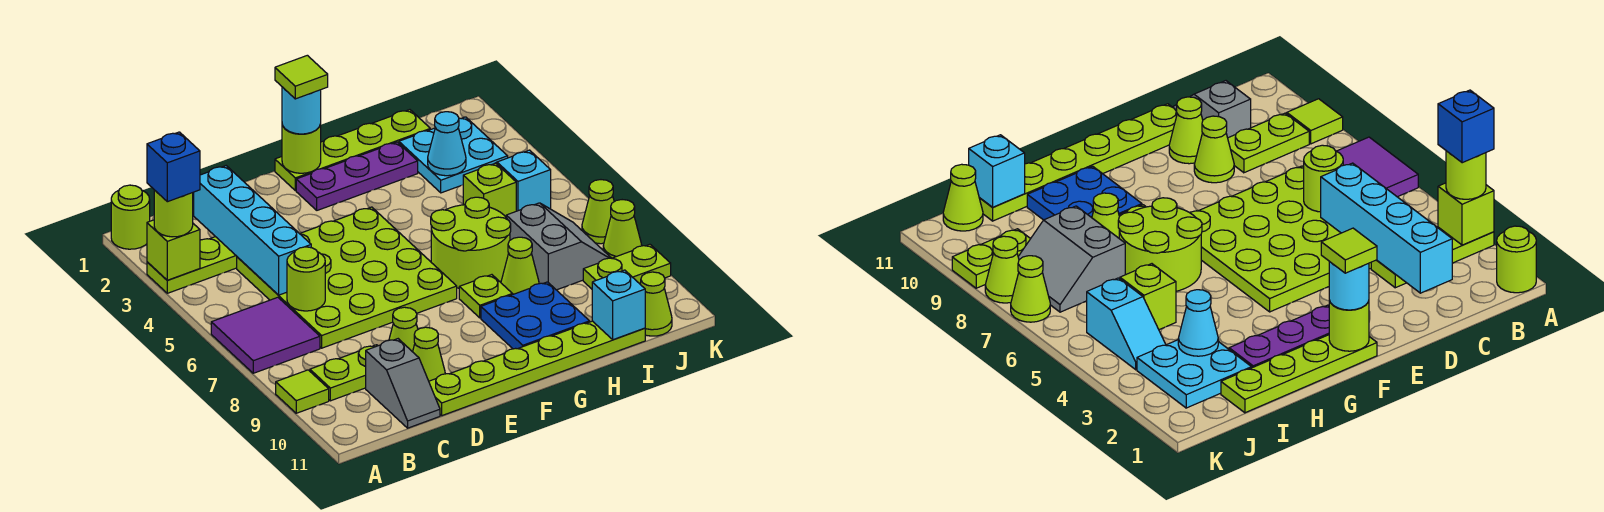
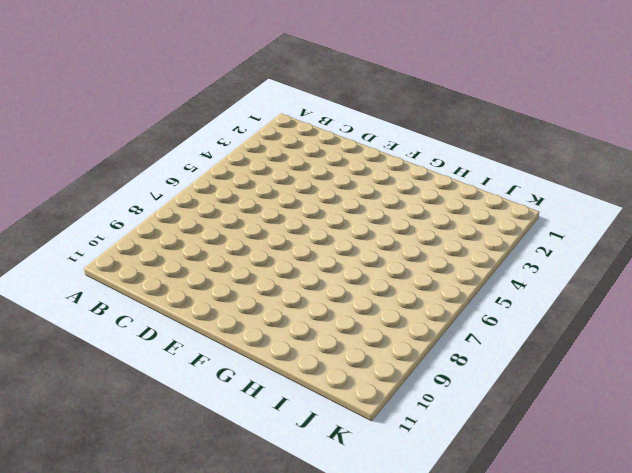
none -> lime round brick A1 level 1
none -> lime plate A3:C3 level 1
none -> purple tile A6:B7 level 1
none -> lime tile A9 level 1

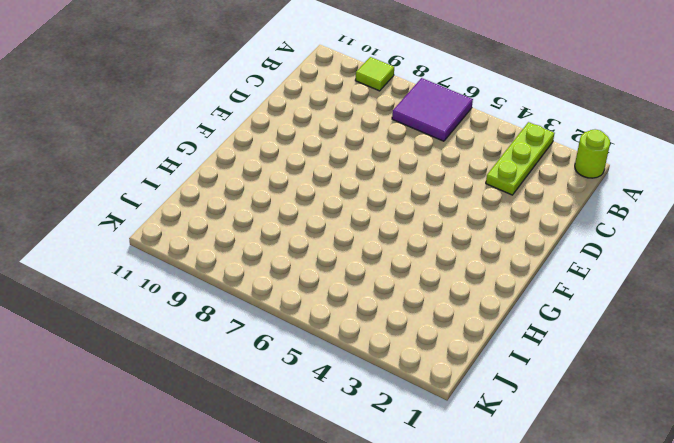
none -> lime plate B9:C9 level 1
none -> lime plate C4:F7 level 1
none -> grey slope C10:C11 level 1 top 10
none -> lime cone D9 level 1

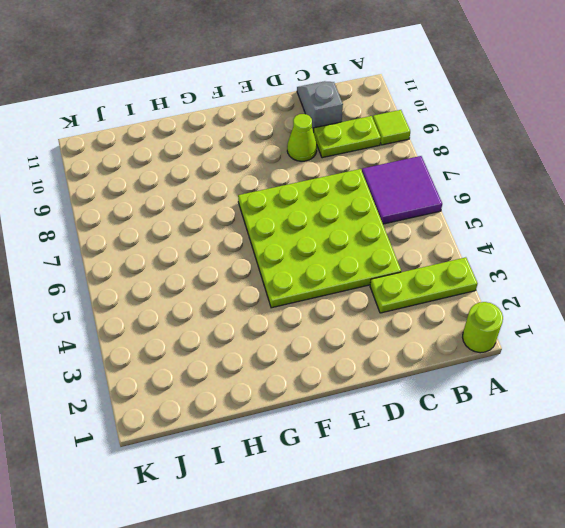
none -> lime cone D10 level 1
none -> lime plate D11:I11 level 1
none -> lime plate F1:I1 level 1
none -> purple plate F2:H2 level 1

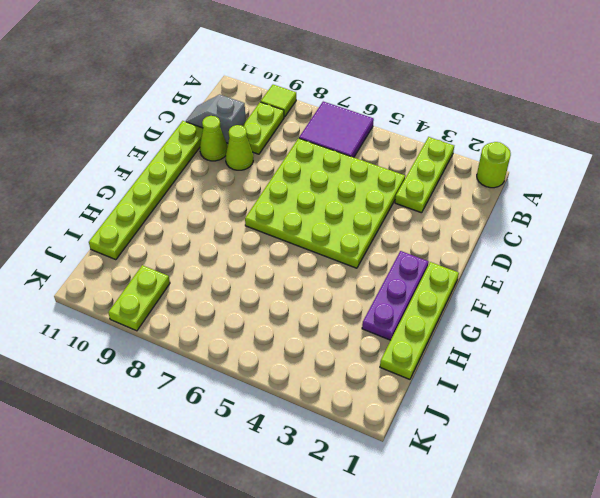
none -> lime round brick G6:H7 level 1
none -> lime plate G8 level 1
none -> blue plate G9:H10 level 1
none -> lime cone H8 level 1

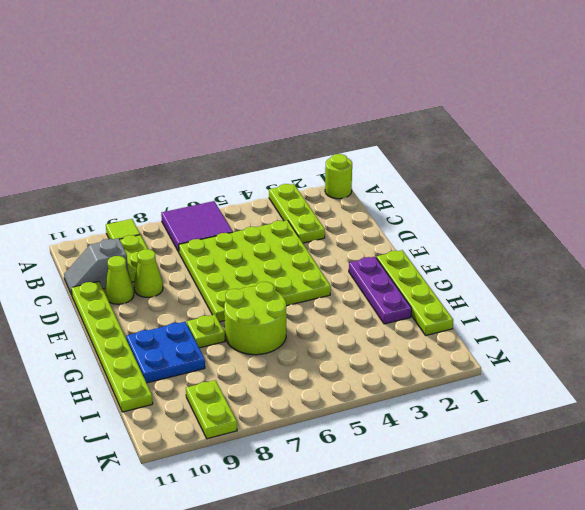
none -> lime cone H8 level 1
none -> cyan plate I2:J3 level 1
none -> lime brick I5 level 1
none -> grey slope I7:J8 level 1 top I

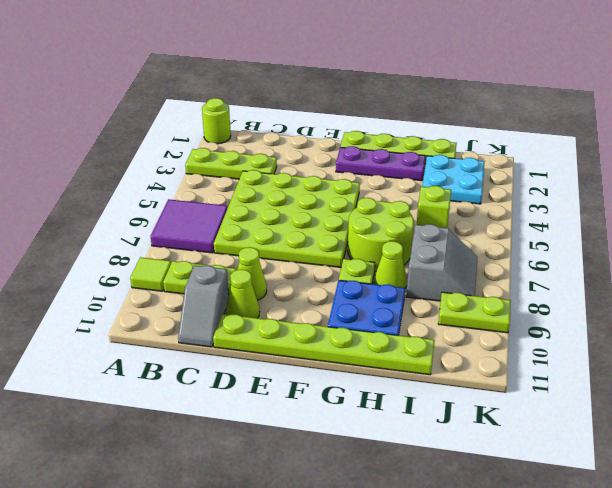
none -> cyan slope J4:J5 level 1 top 5
none -> lime cone J11 level 1
none -> lime cone K7 level 1
none -> lime cone K8 level 1

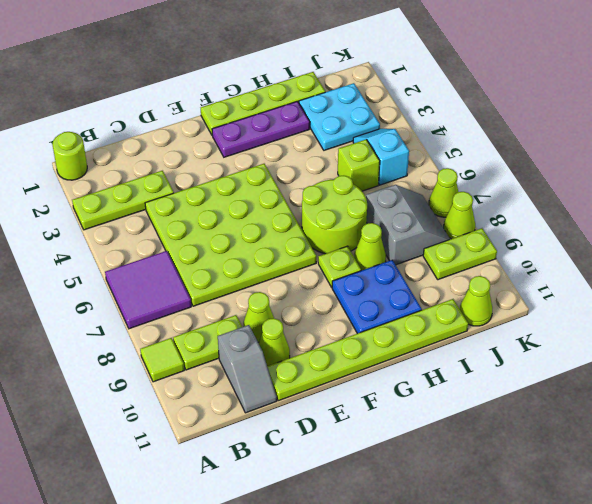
none -> lime brick A3 level 2
none -> cyan brick C2:C5 level 2
none -> lime round brick C6 level 2
none -> lime round brick F1 level 2

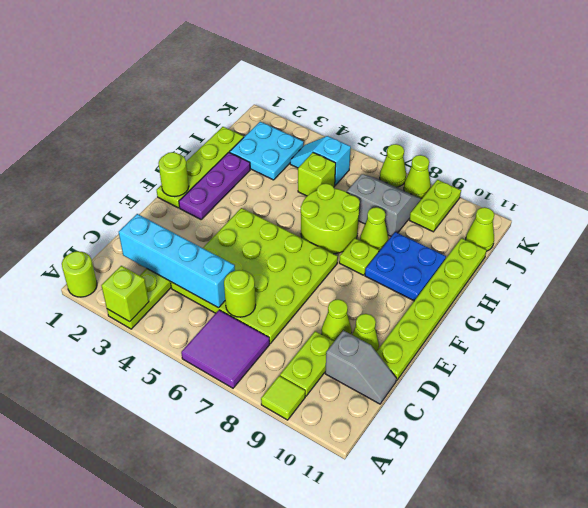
none -> cyan cone I3 level 2
none -> cyan brick I11 level 2
none -> lime round brick A3 level 3
none -> cyan round brick F1 level 3

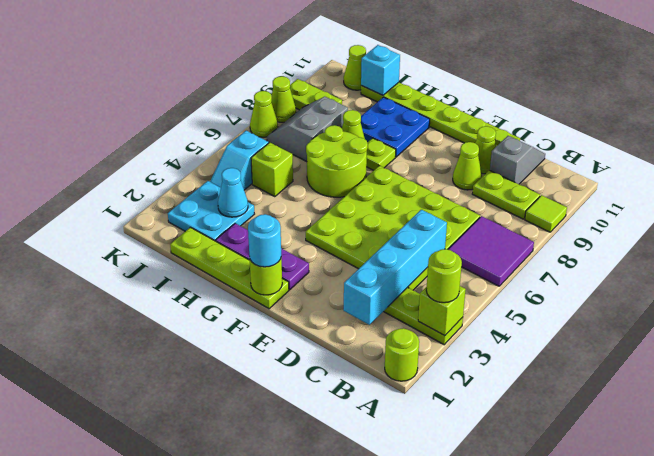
none -> lime round brick C6 level 2
none -> blue brick A3 level 4
none -> lime tile F1 level 4

